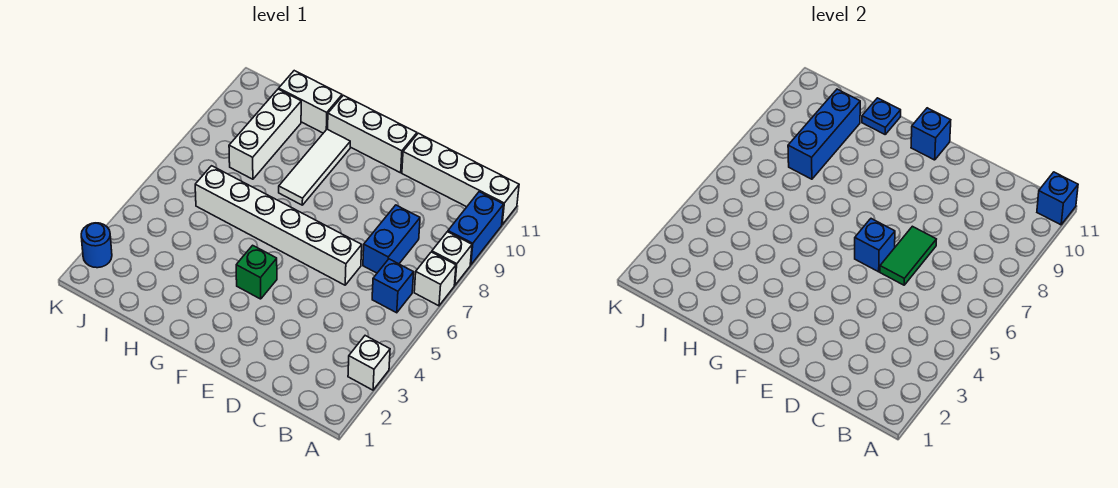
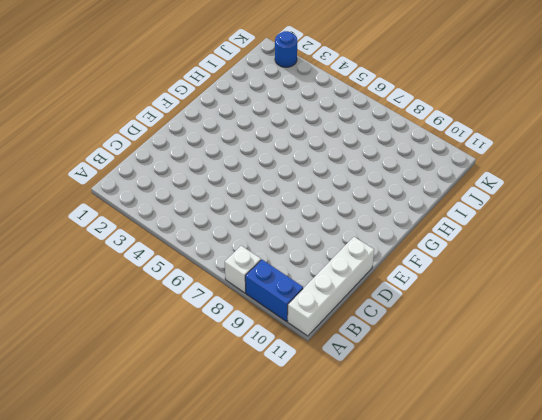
none -> white brick A3 level 1
none -> white brick A7 level 1
none -> blue brick B6 level 1

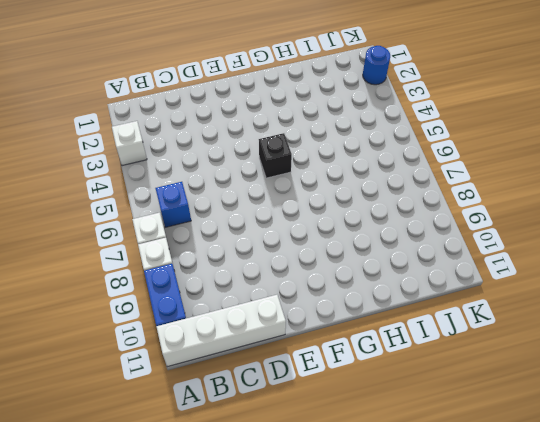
black brick F5 level 1 -> none
none -> blue brick C7:C8 level 1
none -> white brick D6:I6 level 1
none -> white brick E11:G11 level 1

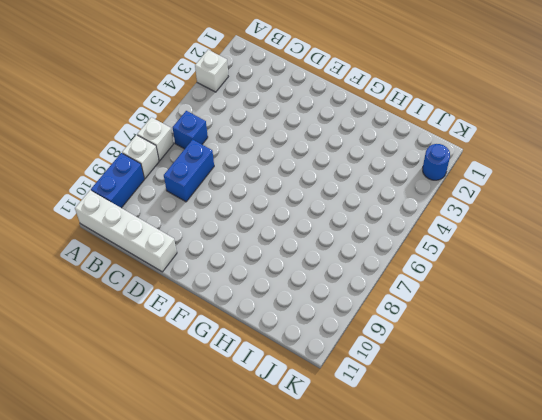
none -> white brick D6:I6 level 1
none -> white brick E11:G11 level 1
none -> green brick F4 level 1

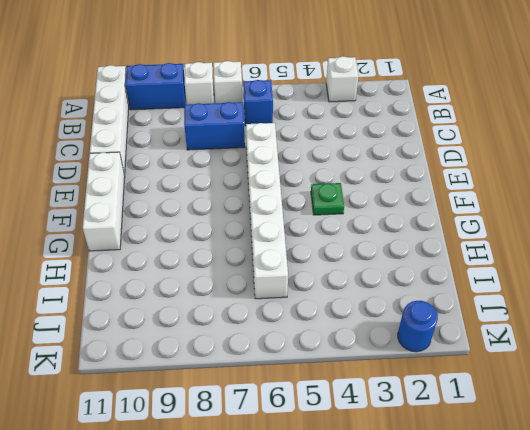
green plate F4 level 1 -> green brick F4 level 1
none -> white tile G8:G10 level 1
none -> white brick H11:I11 level 1
none -> white brick I8:I10 level 1

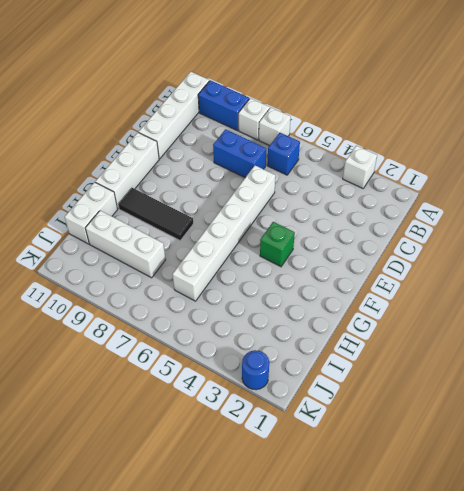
black tile G8:G10 level 1 -> white tile G8:G10 level 1
none -> blue brick A11 level 2
none -> green tile D6:D7 level 2
none -> blue brick E6 level 2

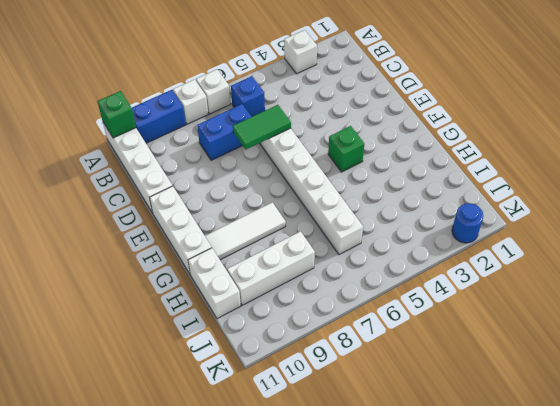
green brick A11 level 2 -> blue brick A11 level 2
none -> blue brick E6 level 2
none -> blue brick F11 level 2
none -> blue plate H11 level 2

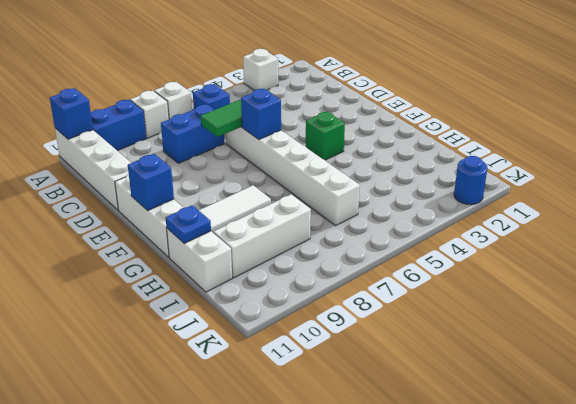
none -> blue brick I8:I10 level 2

